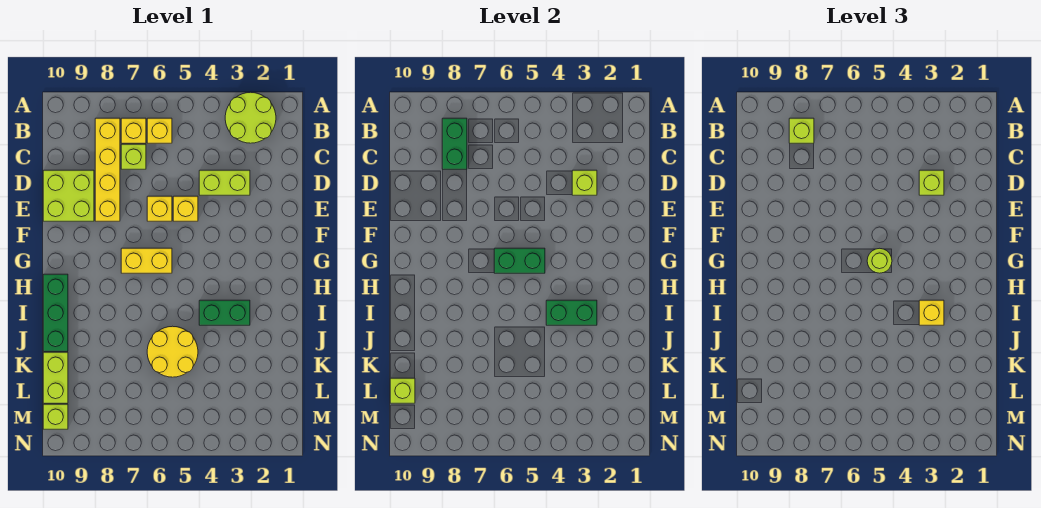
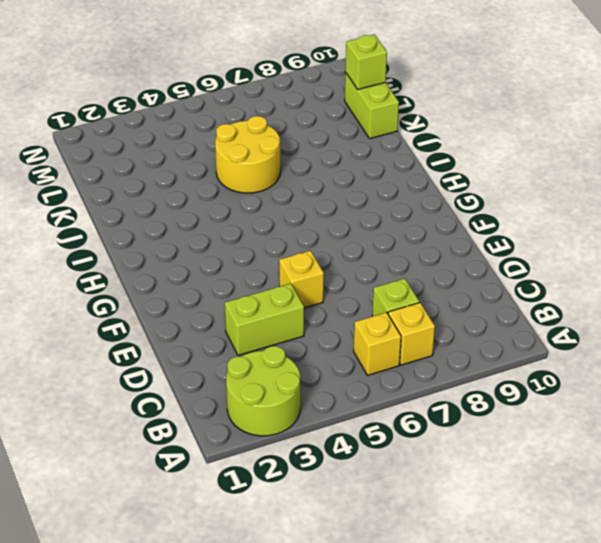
none -> yellow brick B8:E8 level 1
none -> lime brick D9:E10 level 1
none -> yellow brick E6 level 1

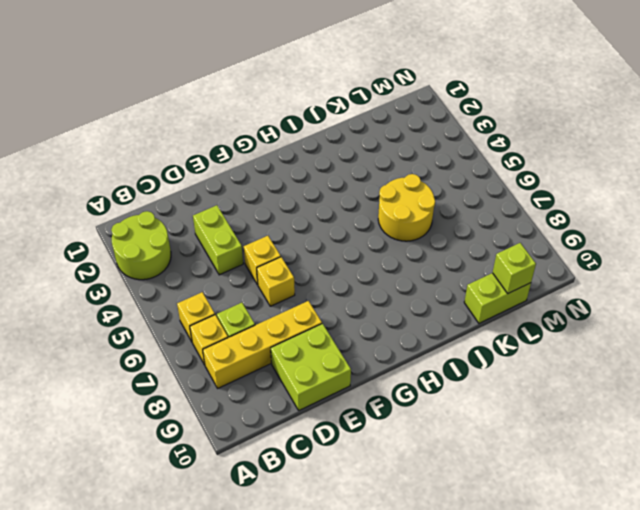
none -> yellow brick G6:G7 level 1
none -> green brick H10:J10 level 1
none -> green brick I3:I4 level 1

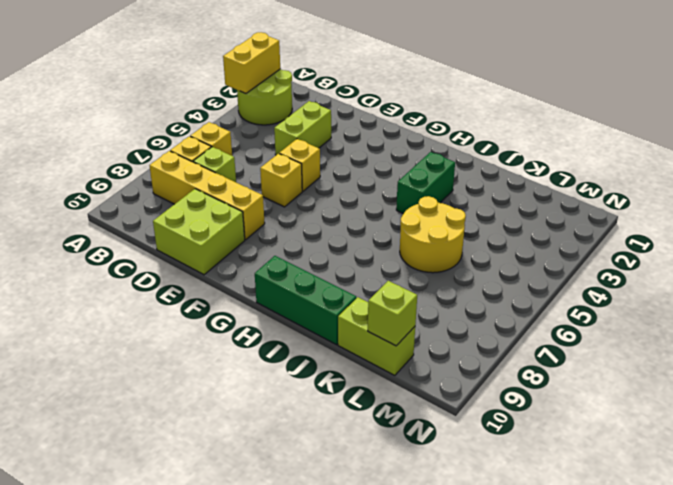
yellow brick A2:A3 level 2 -> yellow brick G6:G7 level 1
none -> lime brick M10 level 1
none -> green brick B8:C8 level 2
none -> lime brick D3 level 2

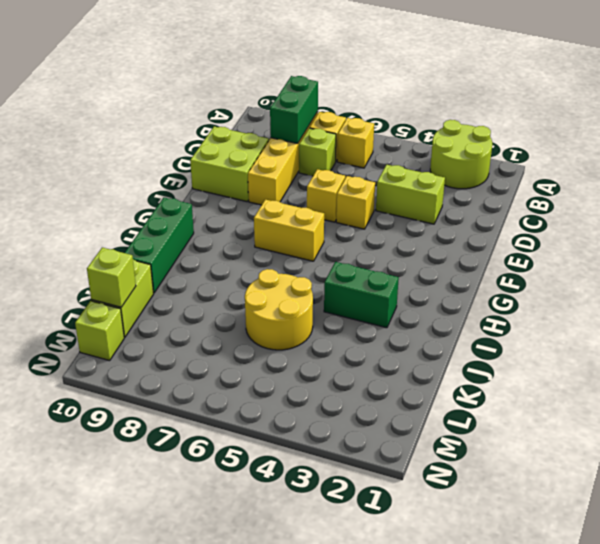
none -> lime brick D3 level 2
none -> green brick G5:G6 level 2
none -> green brick I3:I4 level 2

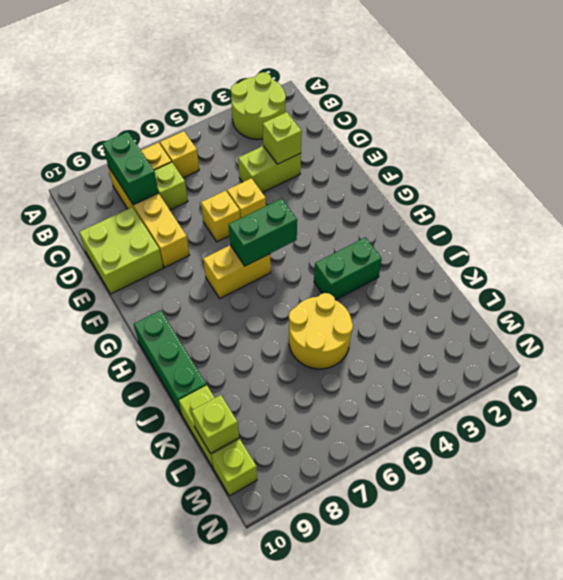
none -> green brick I3:I4 level 2
none -> lime brick B8 level 3
none -> lime brick D3 level 3

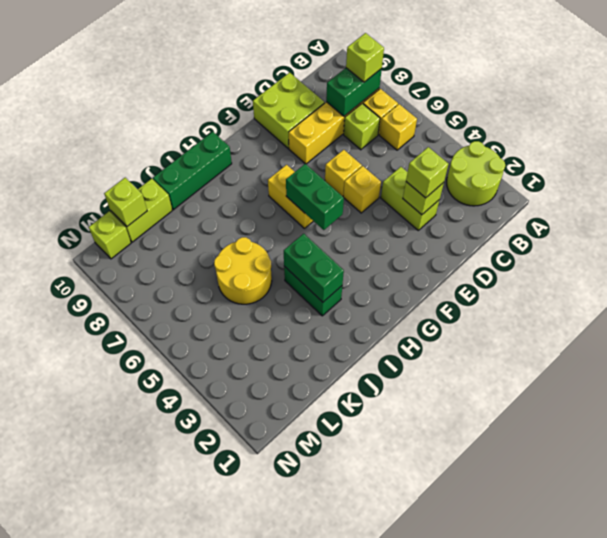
none -> lime round brick G5 level 3
none -> yellow brick I3 level 3

